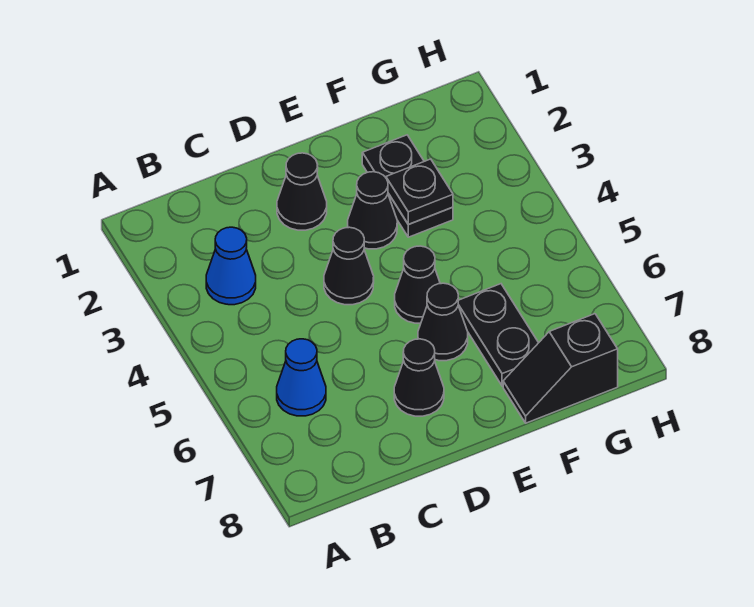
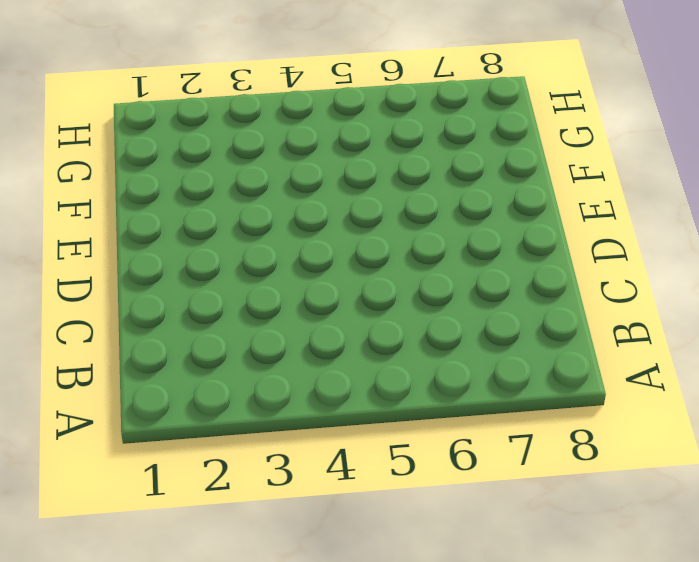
none -> blue cone B3 level 1
none -> blue cone B6 level 1
none -> black cone D2 level 1

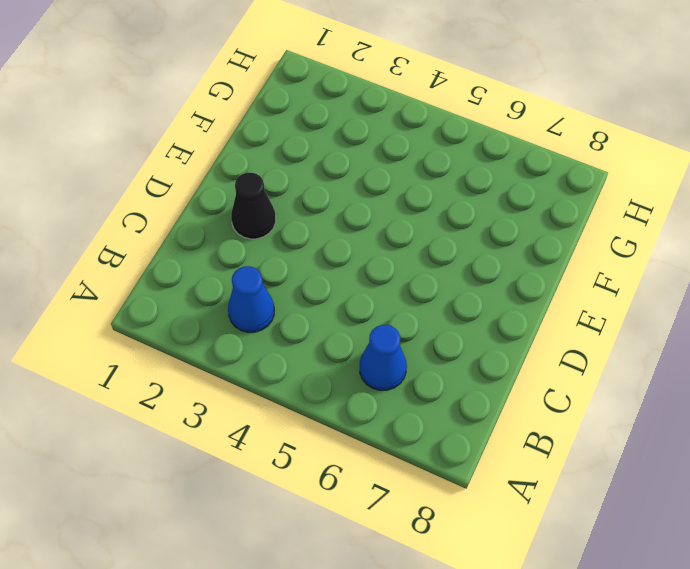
none -> black cone D4 level 1
none -> black cone D7 level 1
none -> black cone E3 level 1

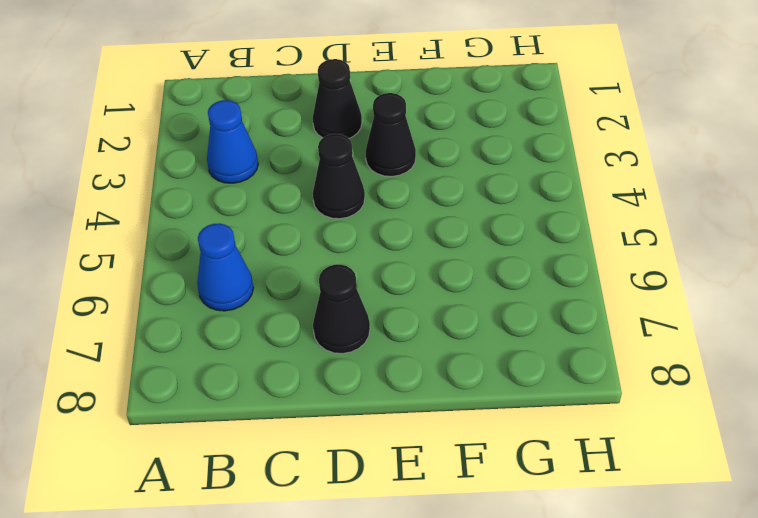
none -> black cone E5 level 1
none -> black cone E6 level 1
none -> black plate F2:F3 level 1

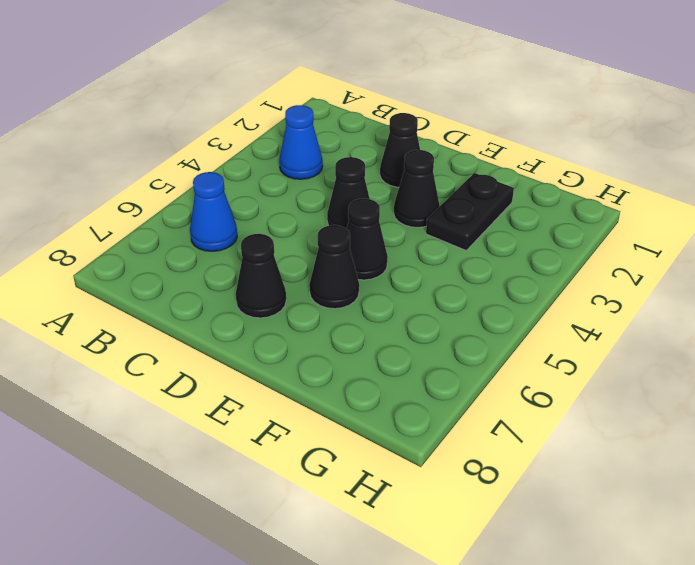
none -> black plate F6:F7 level 1
none -> black slope F8:G8 level 1 top G
none -> black plate F3 level 2

